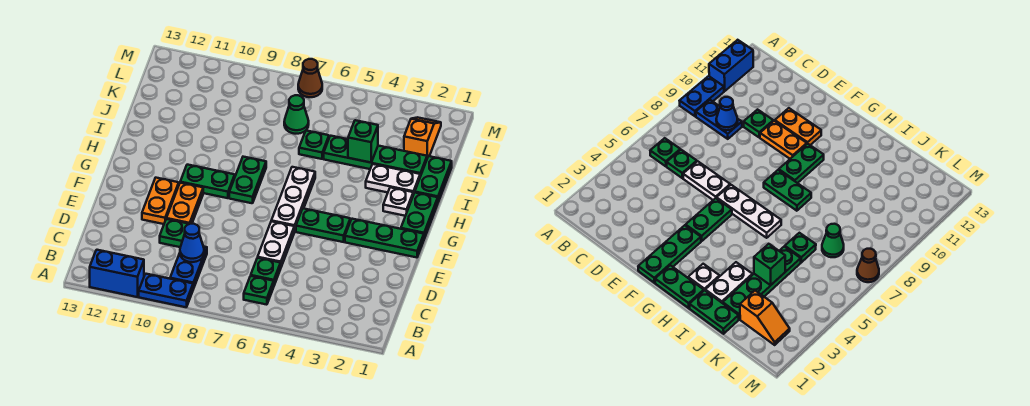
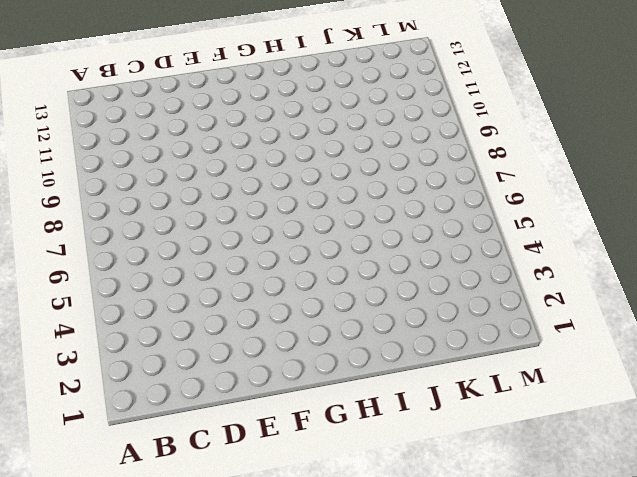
none -> blue plate A9:A10 level 1
none -> blue brick A11:A12 level 1
none -> green plate B6 level 1

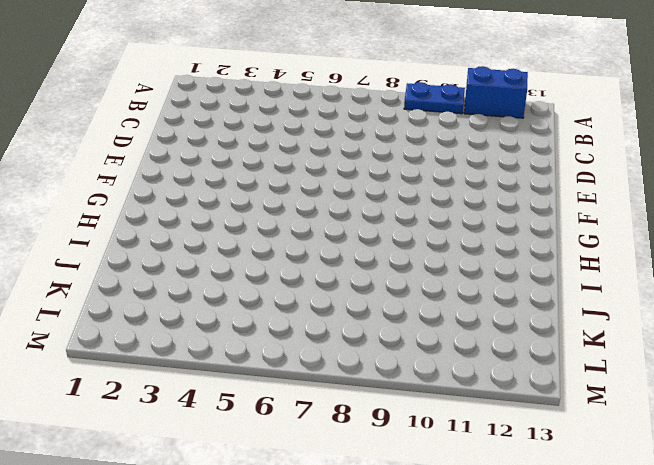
none -> green plate B6 level 1
none -> blue plate B9:C9 level 1
none -> green plate C6 level 1

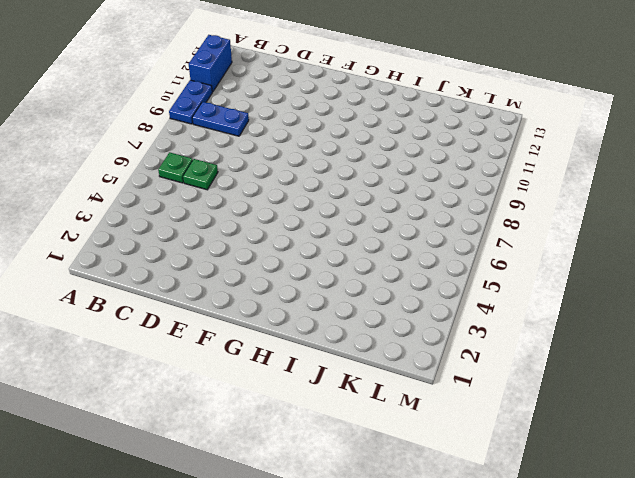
none -> white plate D6:E6 level 1
none -> green plate D10 level 1
none -> orange plate E10:F10 level 1

